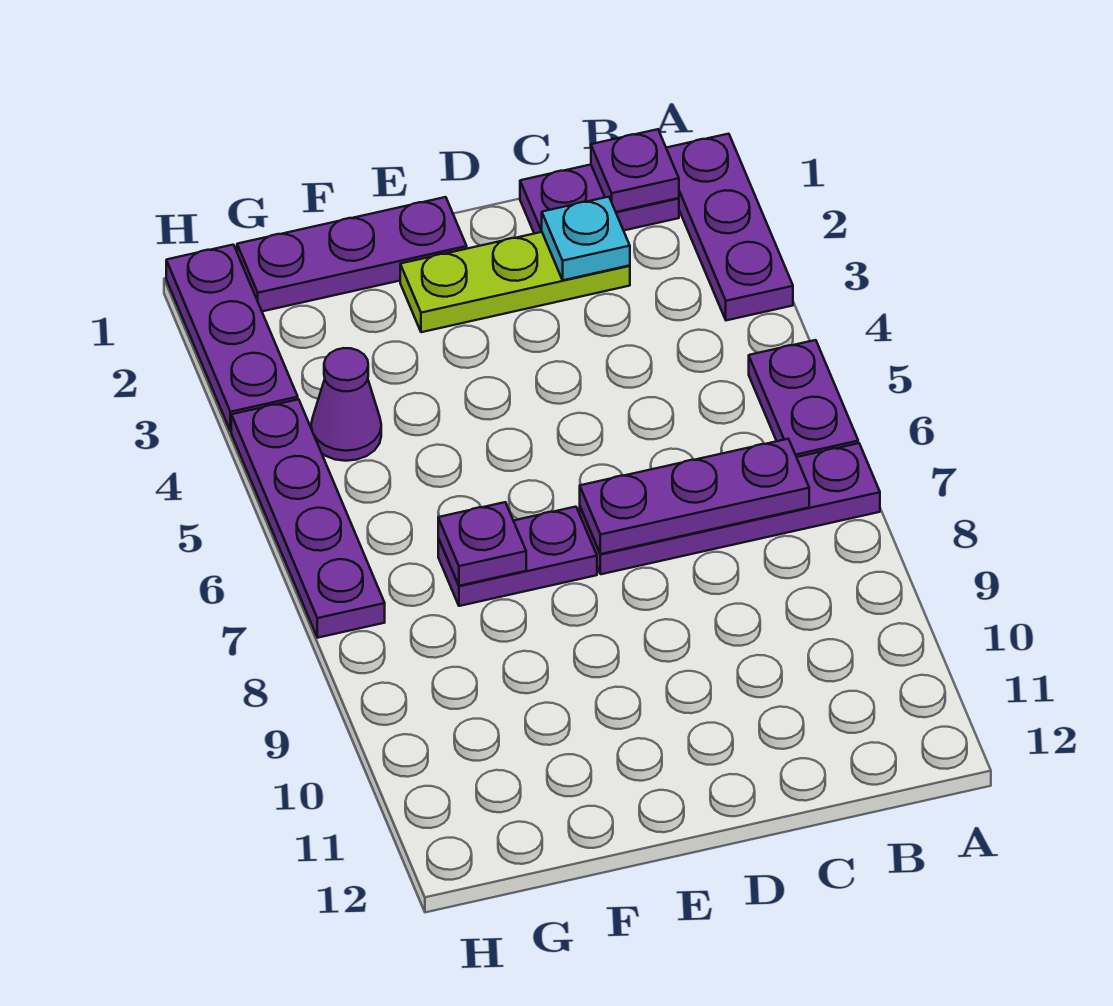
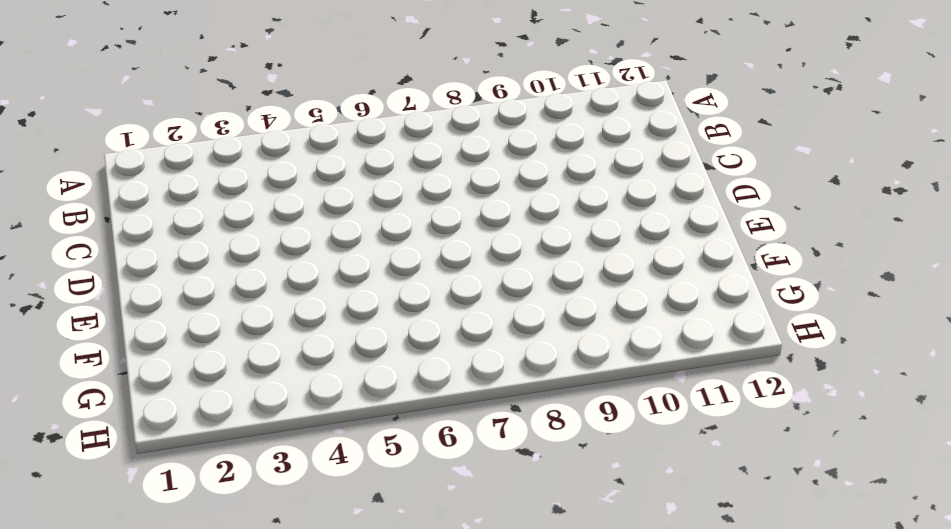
none -> purple plate A1:A3 level 1
none -> purple plate A5:A6 level 1
none -> purple plate A7:D7 level 1

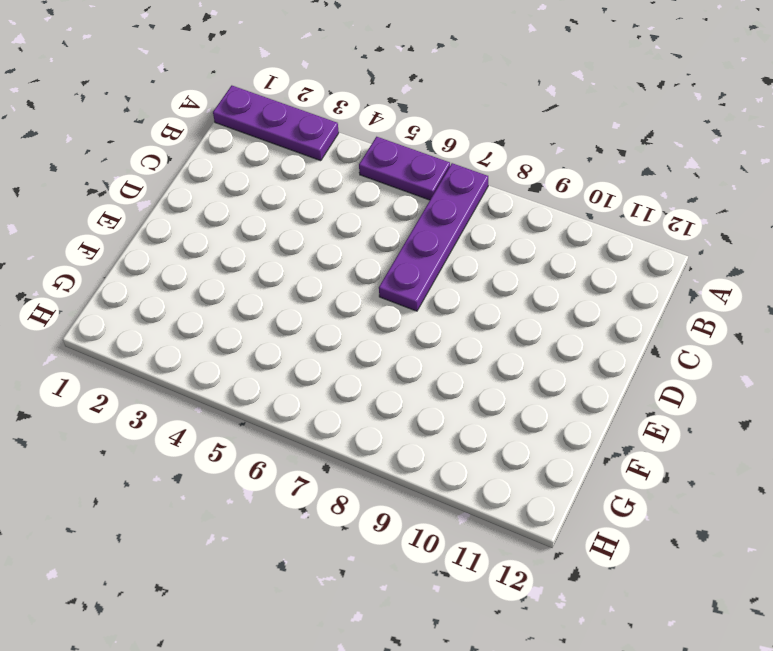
none -> purple plate B1:C1 level 1
none -> lime plate C2:E2 level 1
none -> purple plate E1:G1 level 1

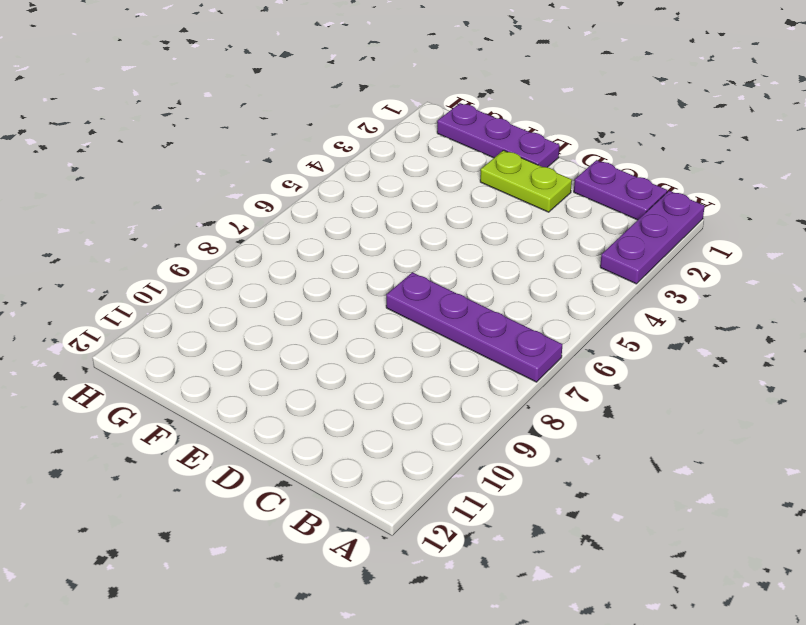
lime plate D2:E2 level 1 -> lime plate C2:E2 level 1
none -> purple plate A5:A6 level 1
none -> purple plate E7:F7 level 1
none -> purple cone G4 level 1

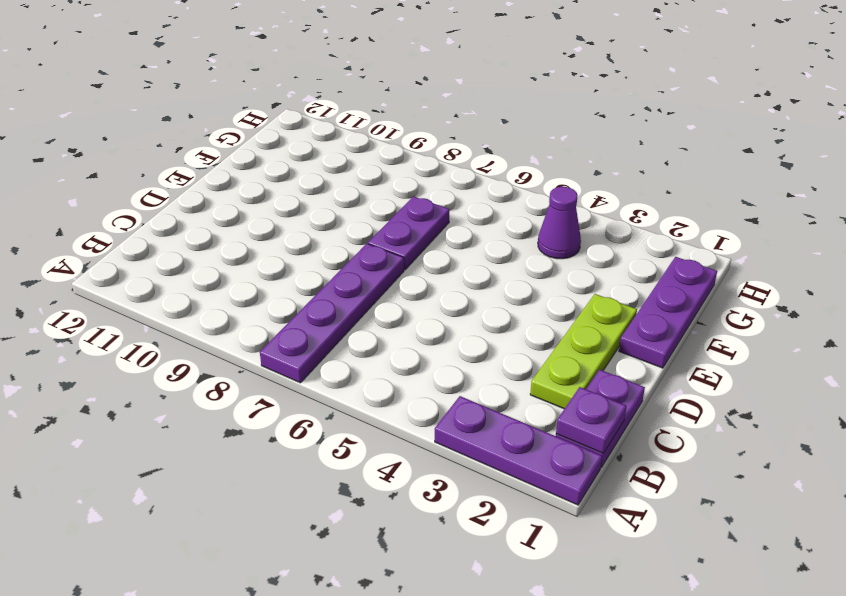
none -> purple plate A5:A6 level 1
none -> purple plate H1:H3 level 1
none -> purple plate H4:H7 level 1

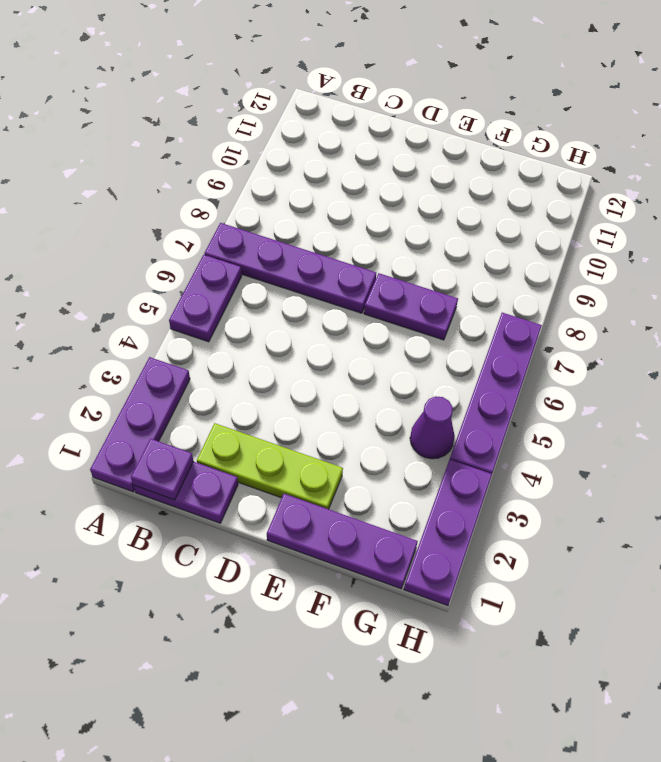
none -> purple plate B7:D7 level 2
none -> cyan plate C2 level 2
none -> purple plate F7 level 2

